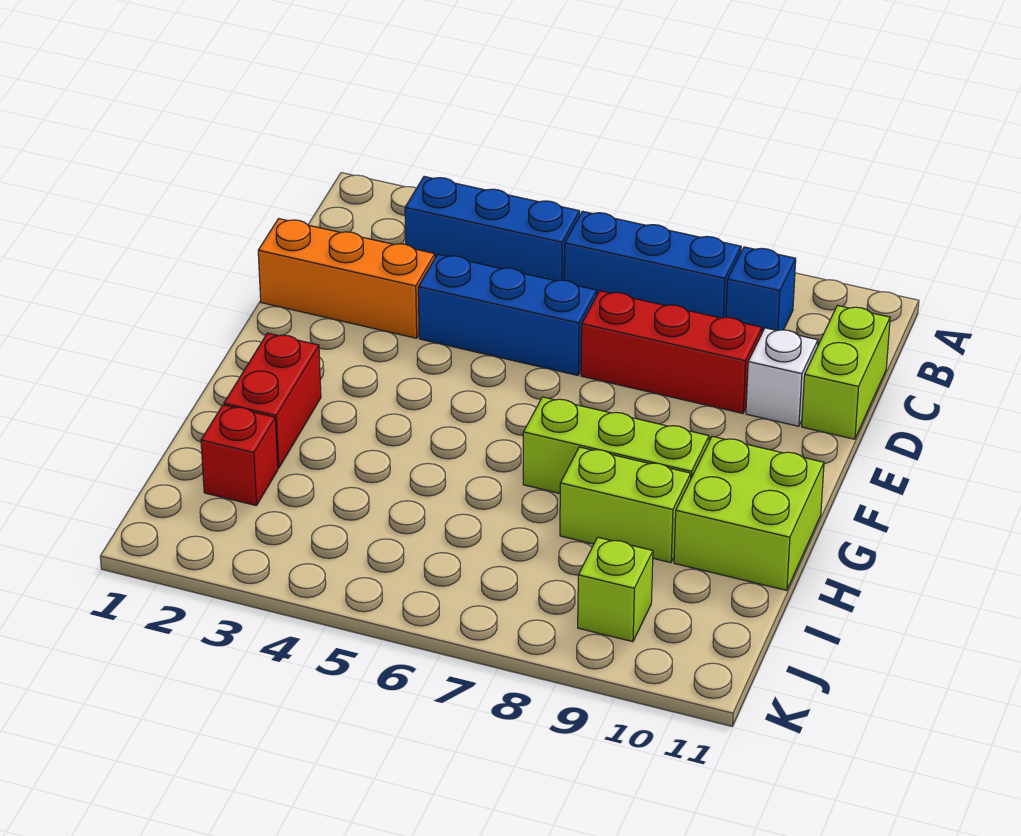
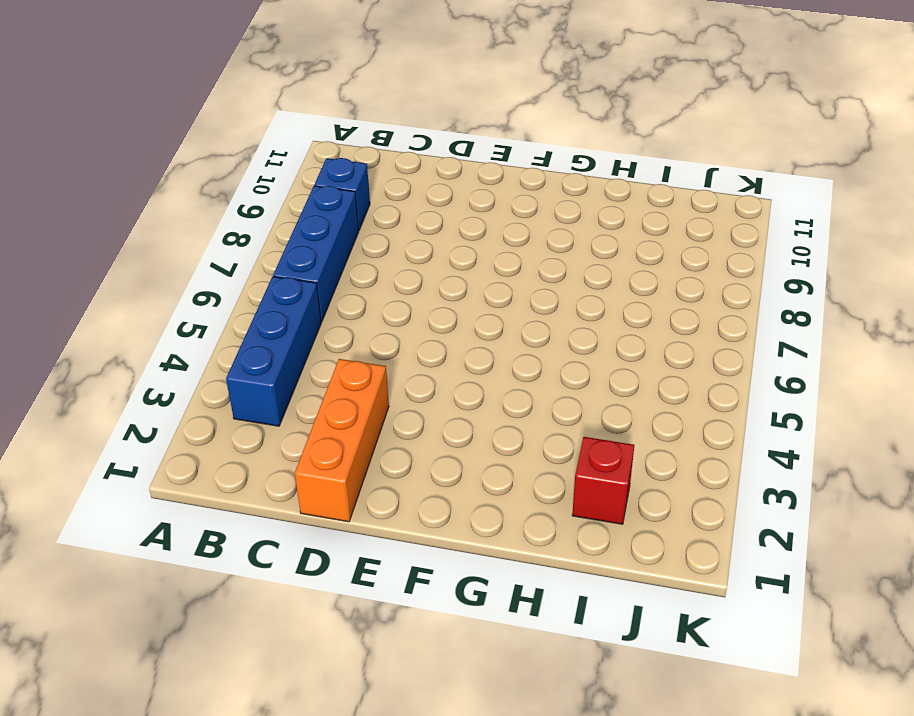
none -> lime brick C11:D11 level 1
none -> blue brick D4:D6 level 1
none -> red brick D7:D9 level 1

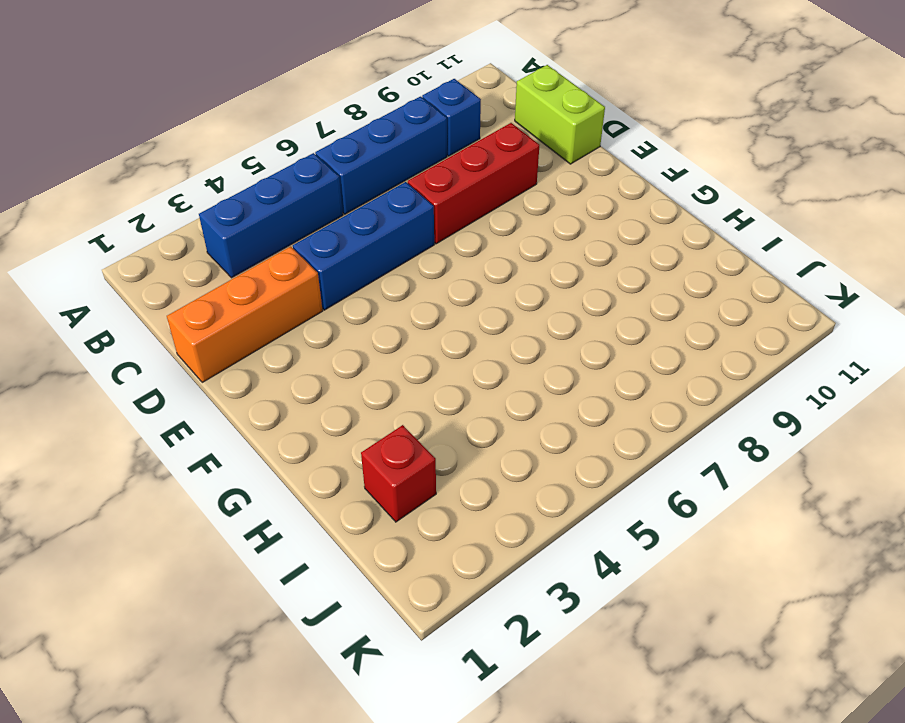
none -> white brick D10 level 1
none -> red brick G2:H2 level 1
none -> lime brick G7:G9 level 1

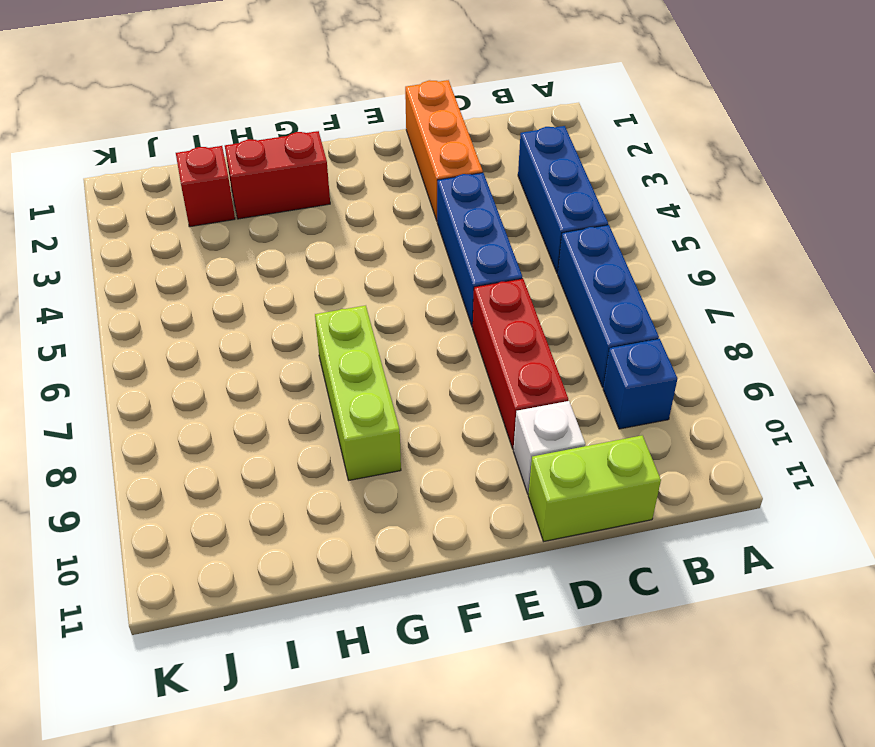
none -> lime brick G10:H11 level 1
none -> lime brick H8:H9 level 1
none -> lime brick J9 level 1

